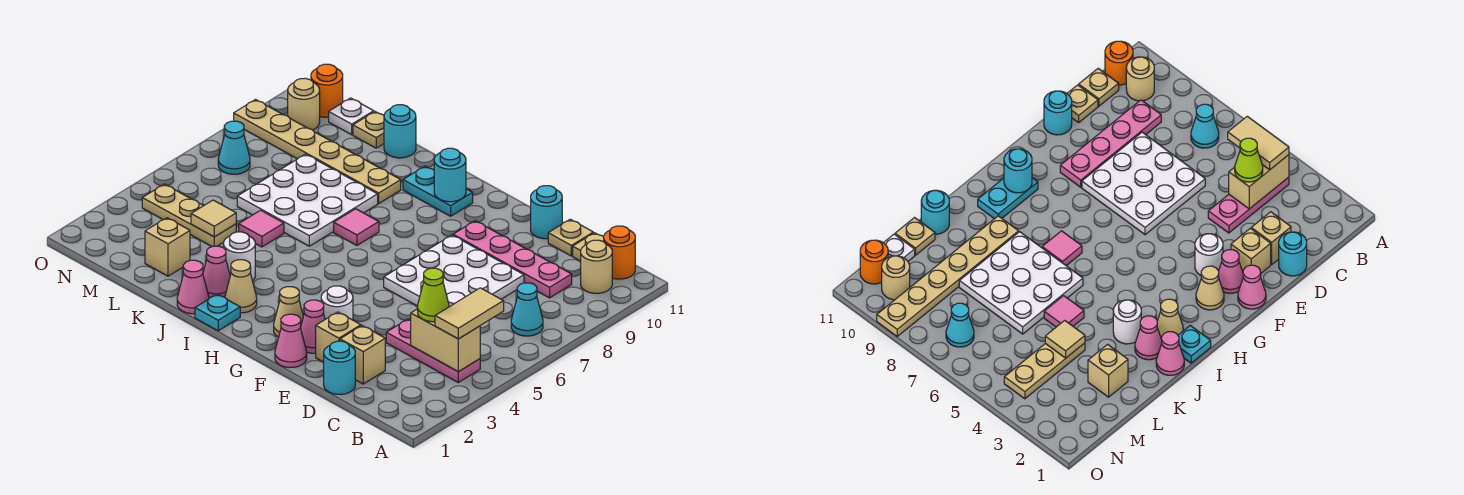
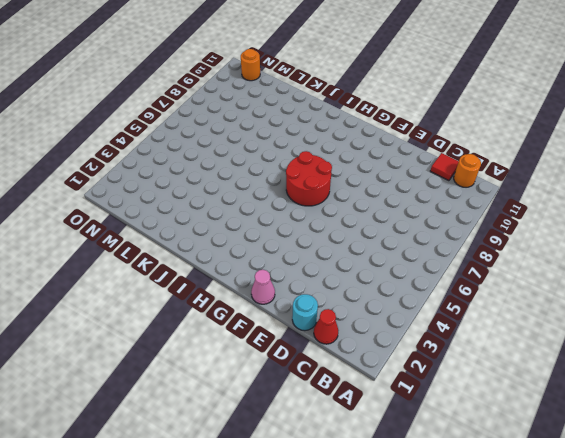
red cone C1 level 1 -> none
red tile C11 level 1 -> tan plate C11 level 1
red round brick G6:H7 level 1 -> none
none -> pink plate B4:D4 level 1
none -> cyan cone B7 level 1
none -> tan round brick B10 level 1
none -> pink plate C9:F9 level 1

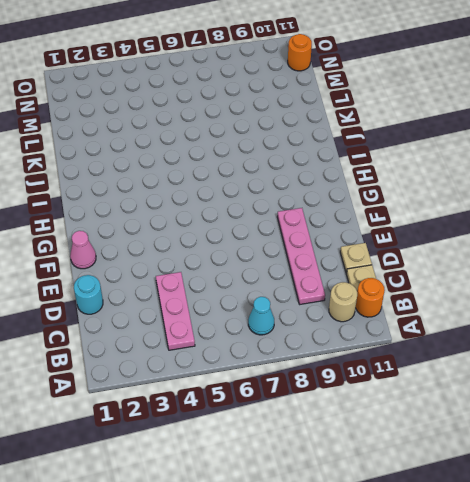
none -> tan brick D2 level 1
none -> white plate D6:F8 level 1
none -> tan brick E2 level 1
none -> cyan round brick E11 level 1

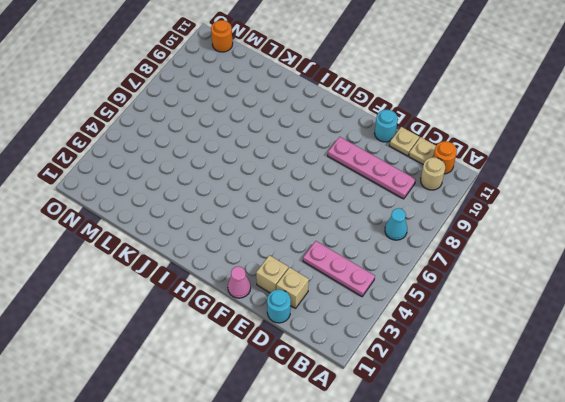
none -> white plate D6:F8 level 1
none -> pink cone F2 level 1
none -> white round brick F3 level 1
none -> tan cone G2 level 1

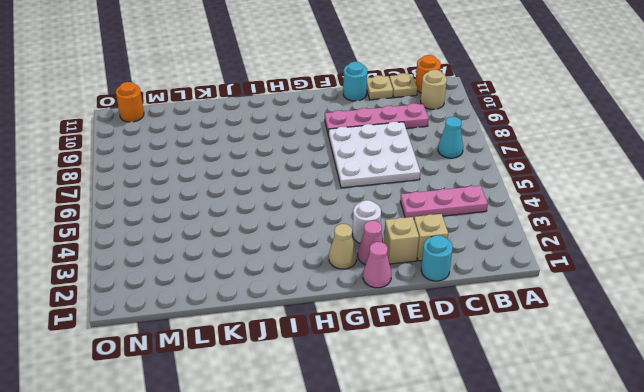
none -> cyan plate H10:I10 level 1
none -> cyan plate I1 level 1
none -> tan cone I2 level 1
none -> pink tile I7 level 1

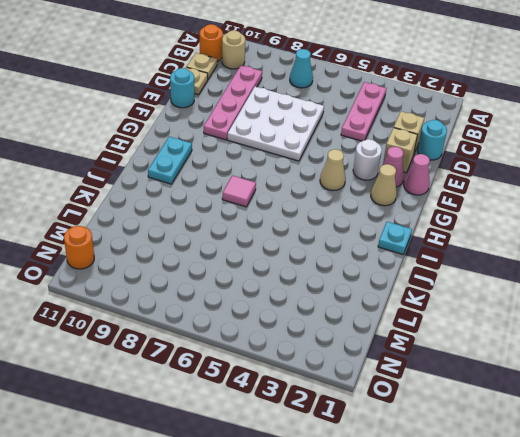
tan cone G4 level 1 -> tan cone I2 level 1
none -> pink cone J1 level 1
none -> pink cone J2 level 1
none -> white round brick J3 level 1
none -> white plate J6:L8 level 1

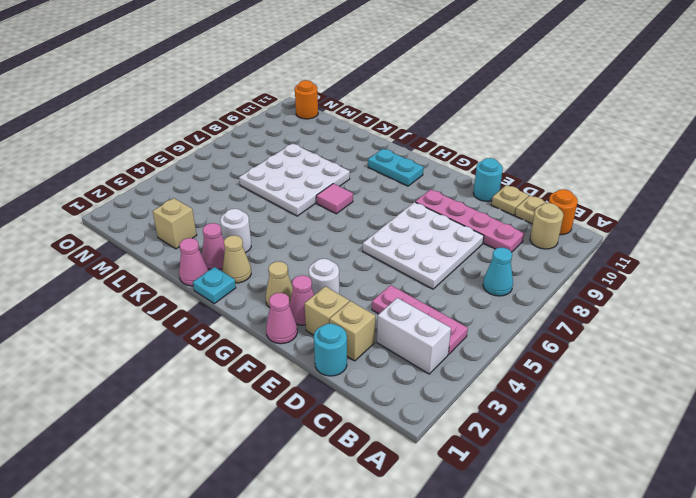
white brick B3:C3 level 1 -> none
none -> tan plate J9:O9 level 1
none -> pink tile K5 level 1
none -> cyan round brick K11 level 1
none -> tan plate L4:N4 level 1

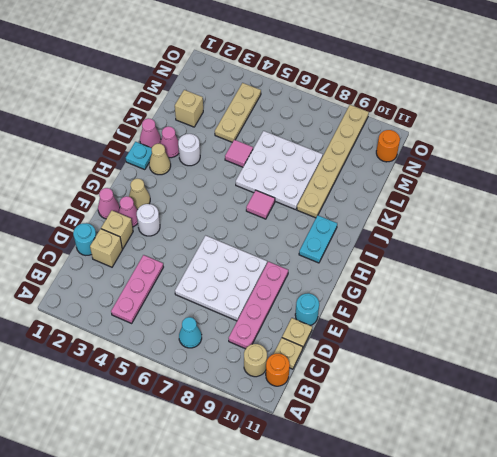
none -> cyan round brick K11 level 1
none -> tan plate L11 level 1
none -> white plate M11 level 1
none -> cyan cone N7 level 1

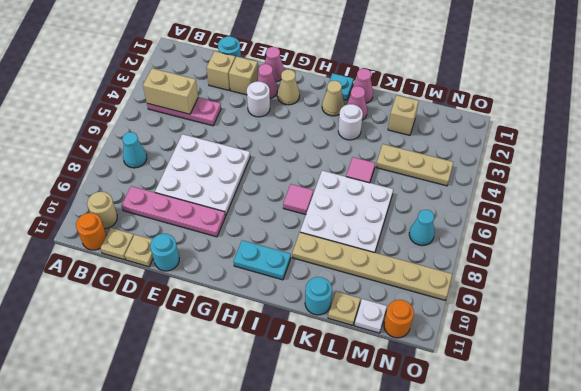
none -> tan round brick N10 level 1
none -> cyan round brick H10 level 2
none -> tan tile L4 level 2
none -> tan tile B4:B5 level 3

